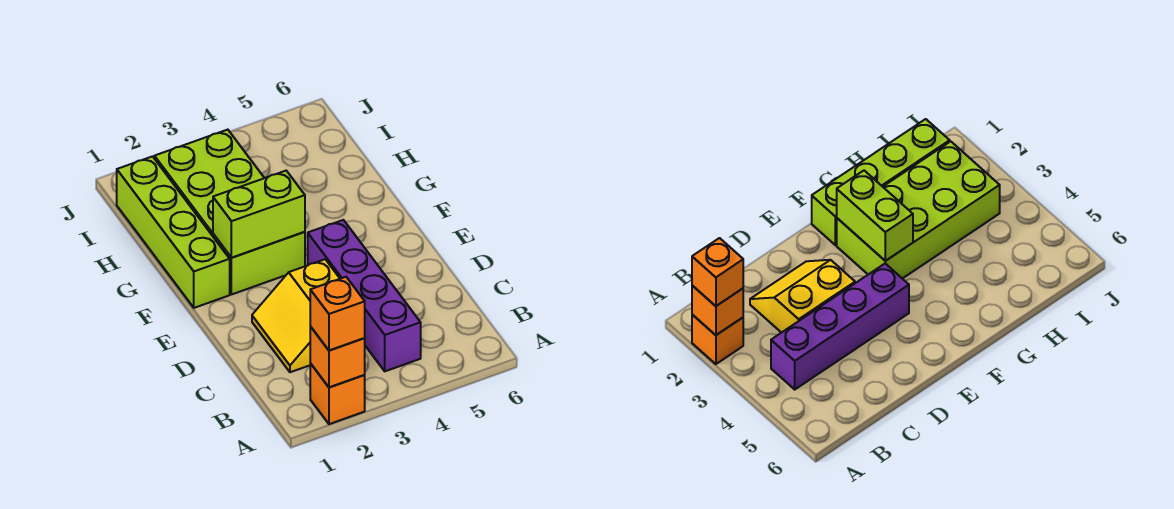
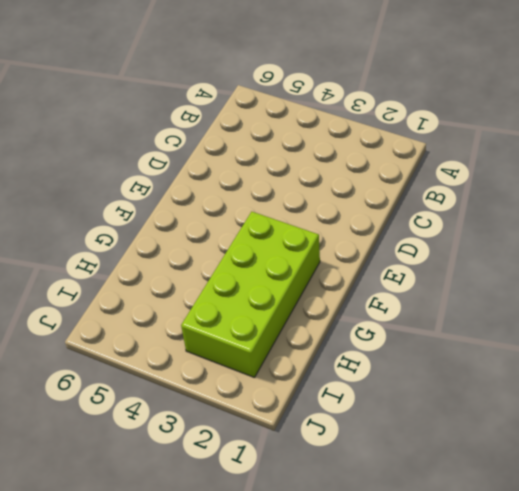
none -> orange brick A2 level 1
none -> purple brick B4:E4 level 1

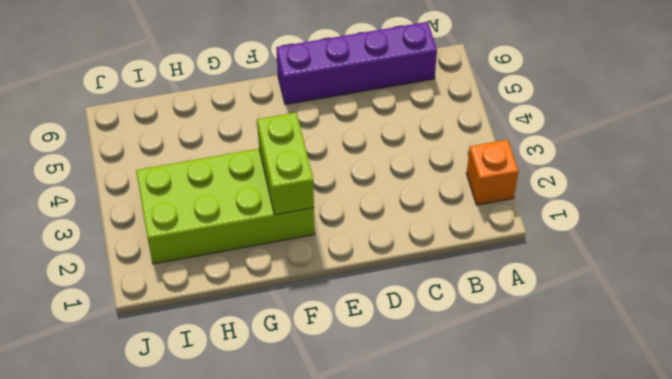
purple brick B6:E6 level 1 -> purple brick B4:E4 level 1
none -> yellow slope C2:D3 level 1 top 3
none -> lime brick F1:I1 level 1

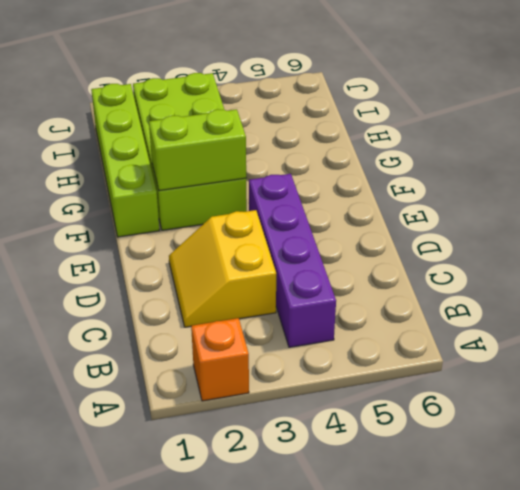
none -> orange brick A2 level 2
none -> orange brick A2 level 3

